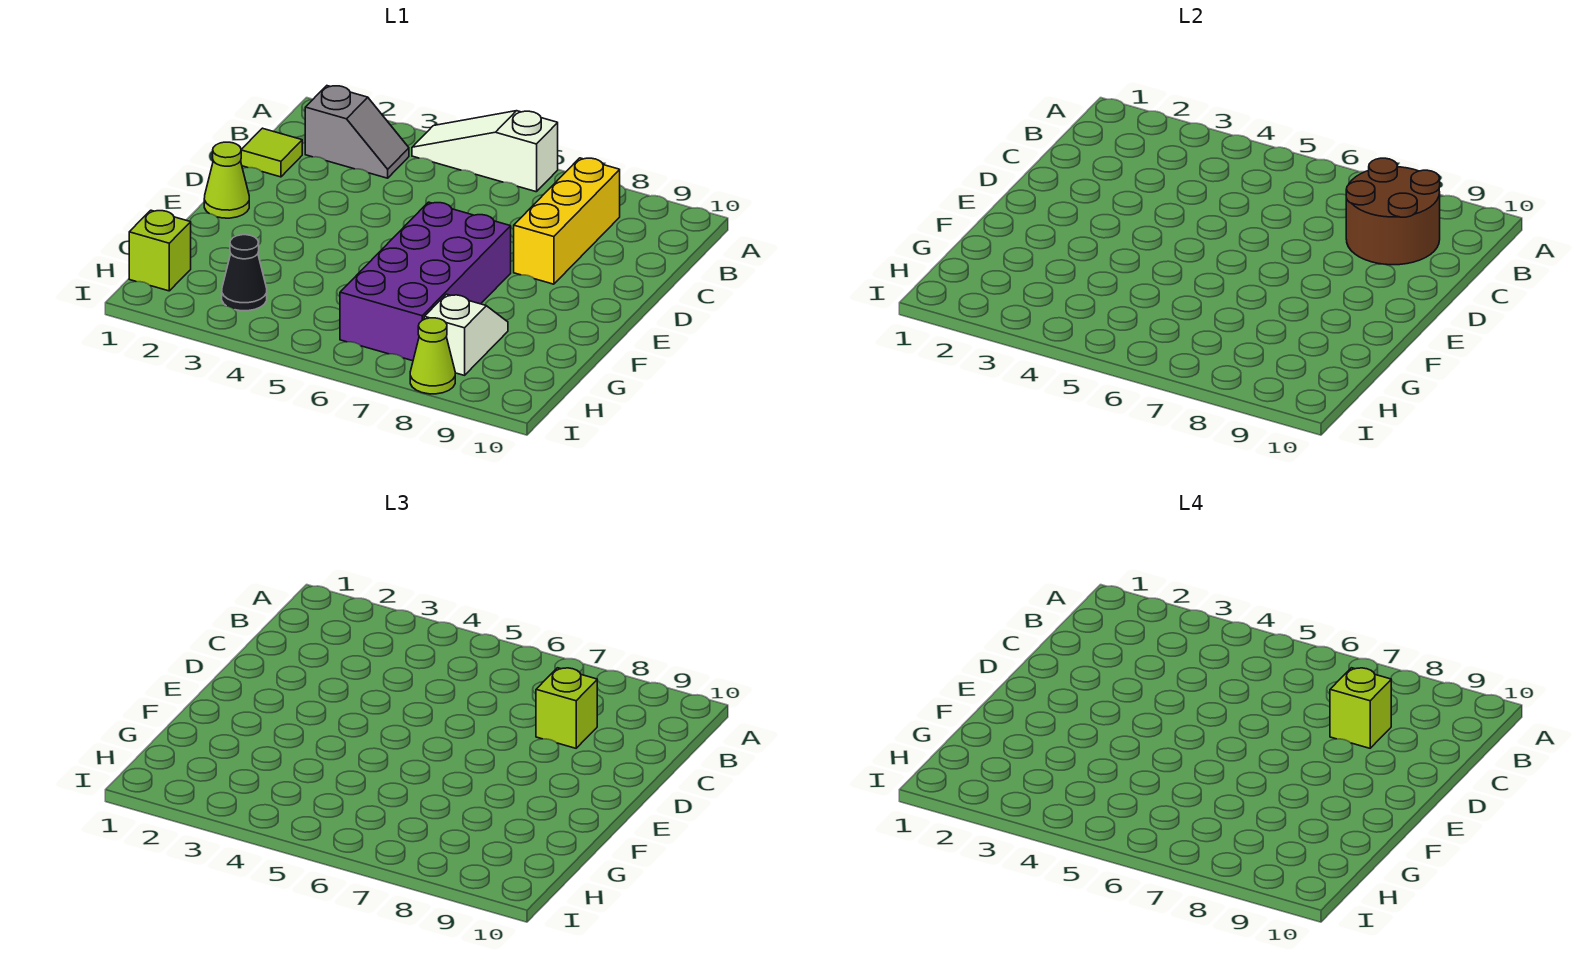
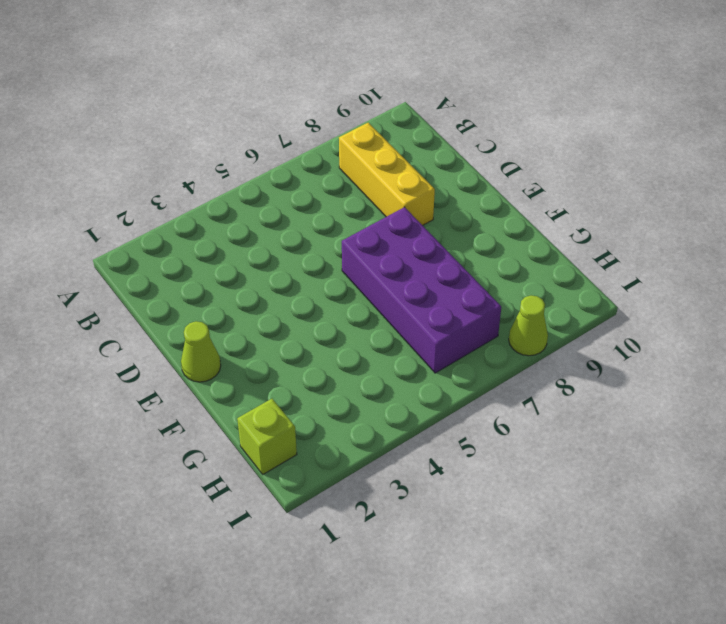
none -> white slope A4:A6 level 1 top 6
none -> grey slope B2:B3 level 1 top 2
none -> lime tile C1 level 1

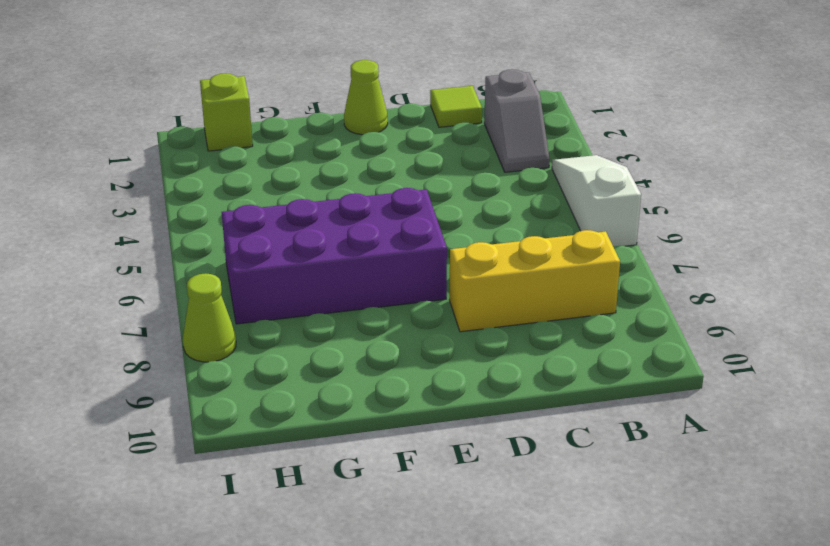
none -> white slope G8:H8 level 1 top H
none -> black cone H3 level 1
none -> brown round brick B8:C9 level 2

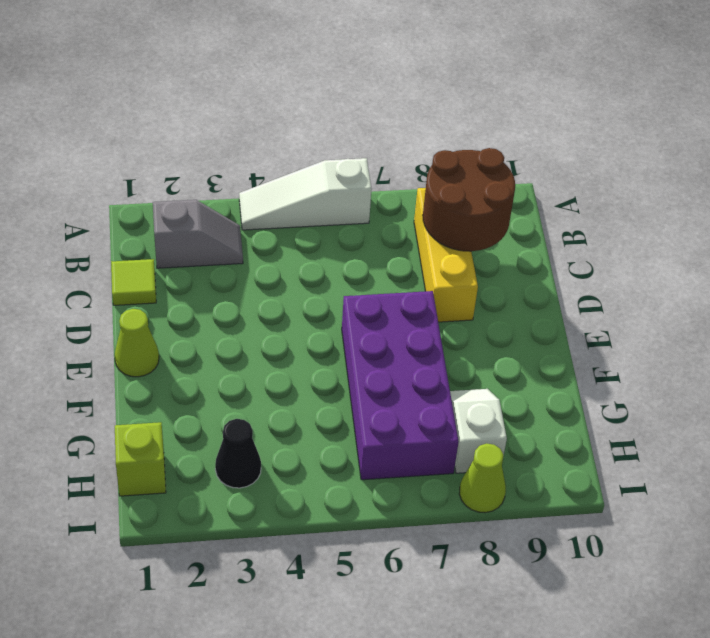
none -> lime brick C8 level 3
none -> lime brick C8 level 4

